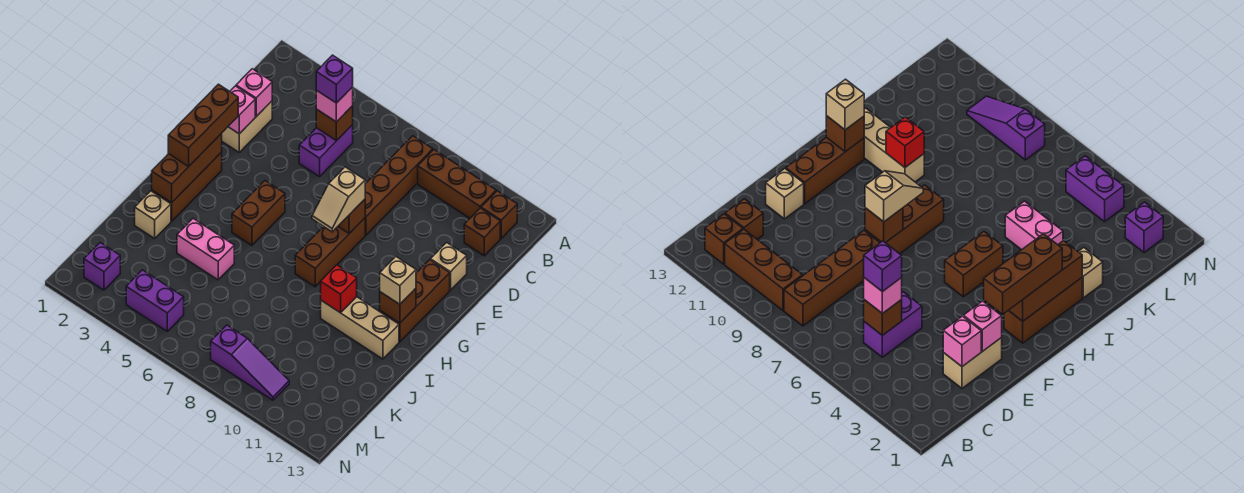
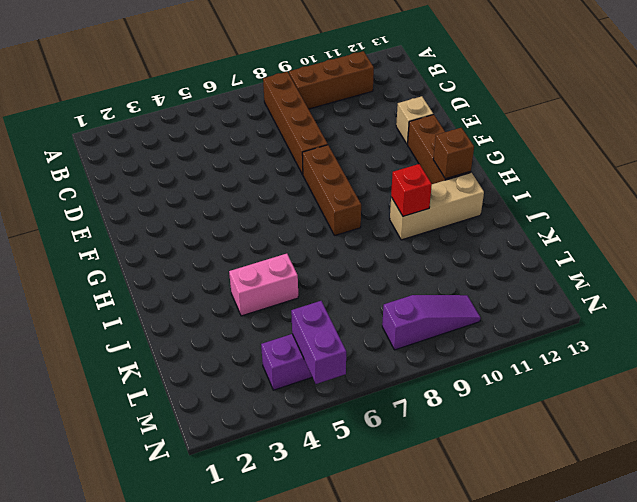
purple brick M5:N5 level 2 -> purple brick C5:D5 level 1
none -> brown brick B12 level 1
none -> brown brick C12 level 1
none -> tan brick D2:E2 level 1

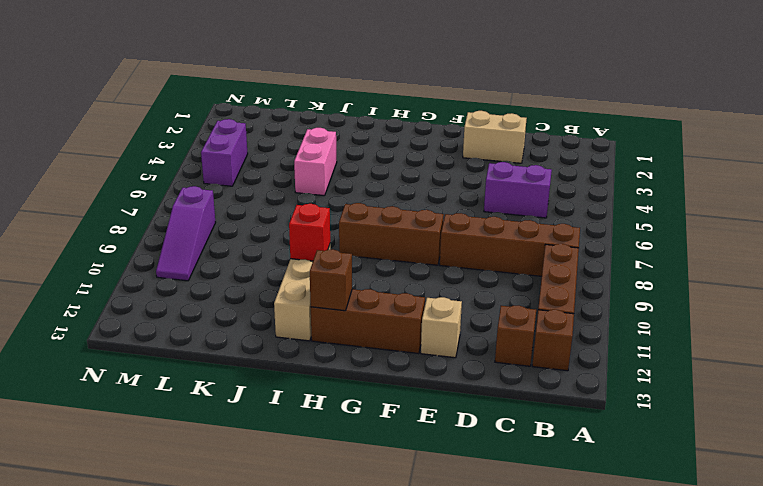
none -> brown brick G2:I2 level 1
none -> brown brick G5:H5 level 1
none -> tan brick J2 level 1

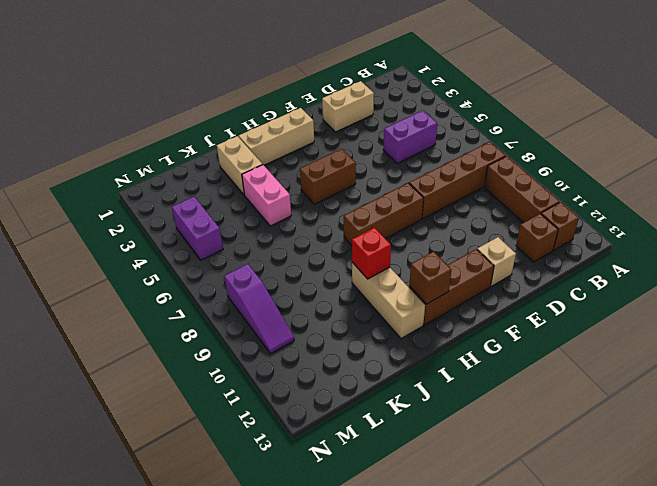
tan brick G2:I2 level 1 -> brown brick G2:I2 level 1
tan brick J2:J3 level 1 -> tan brick J2 level 1
none -> purple brick M2 level 1
none -> brown brick C5 level 2
none -> pink brick D2 level 2

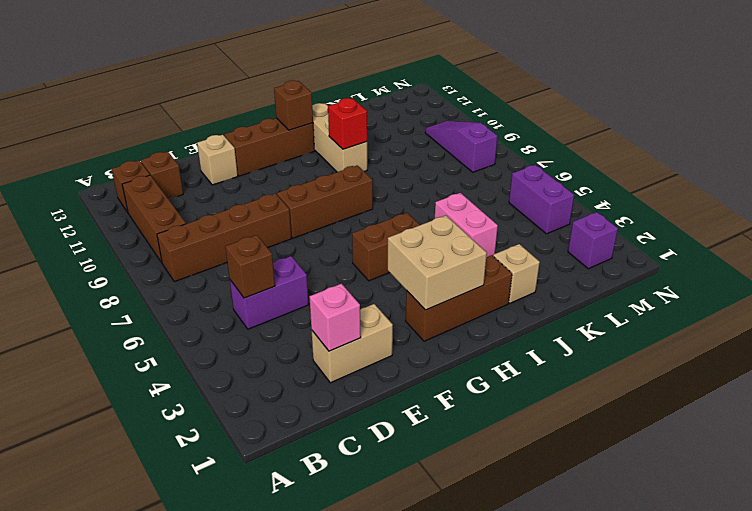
tan brick G2:H3 level 2 -> brown brick G2:I2 level 2
none -> pink brick E2 level 2
none -> brown brick F8 level 2
none -> pink brick C5 level 3

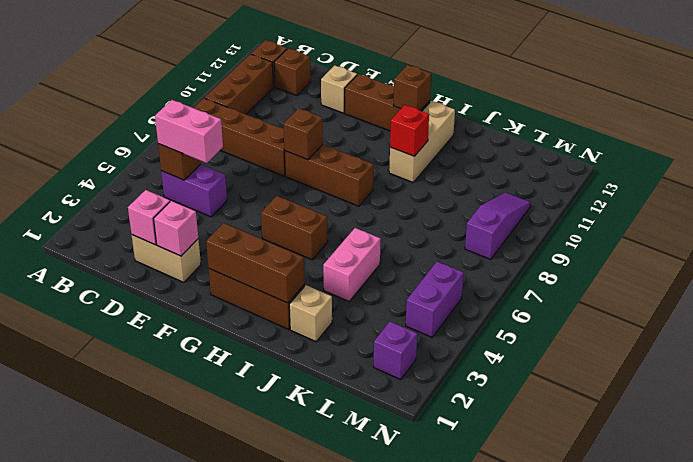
pink brick C5:D5 level 3 -> pink brick C5 level 3
none -> brown brick F2:H2 level 3
none -> tan slope F8:G8 level 3 top F
none -> tan brick H12 level 3

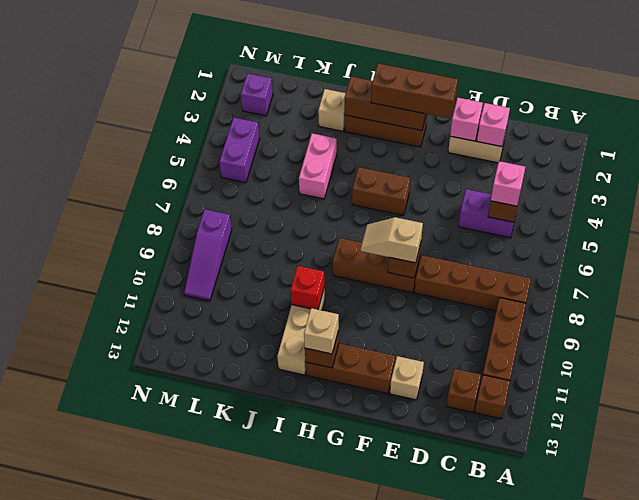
none -> purple brick C5 level 4

